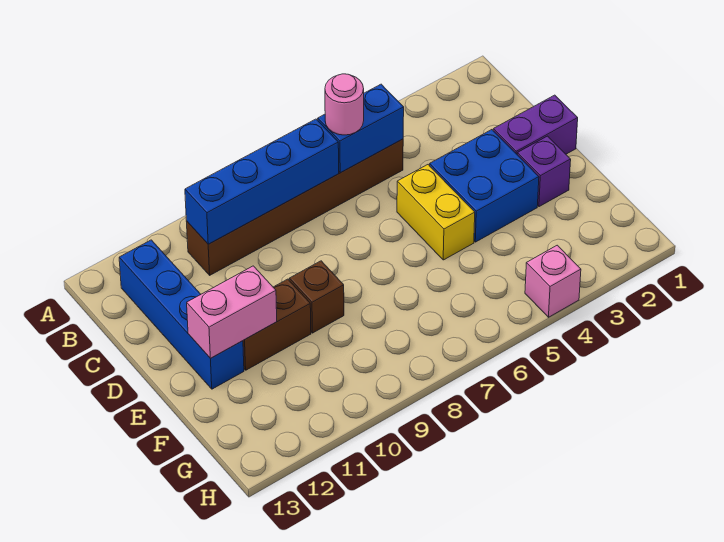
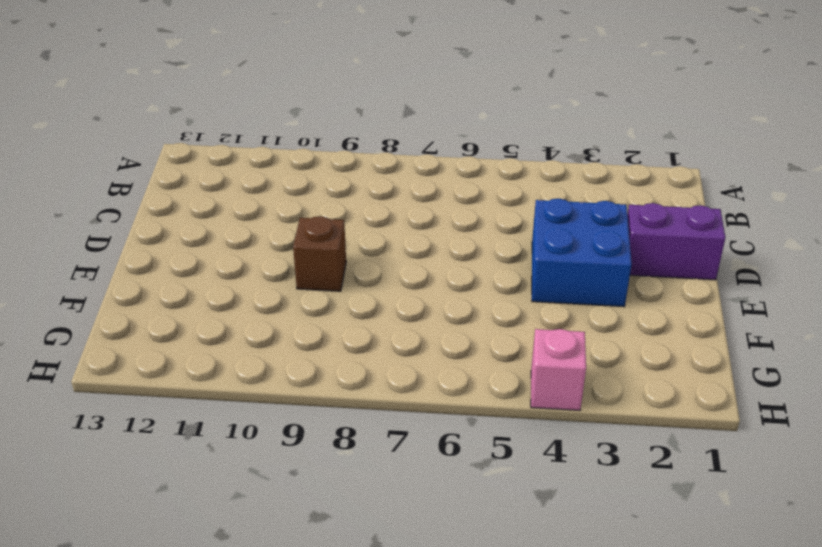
none -> brown brick B5:B10 level 1
none -> blue brick B12:E12 level 1
none -> yellow brick D5:E5 level 1

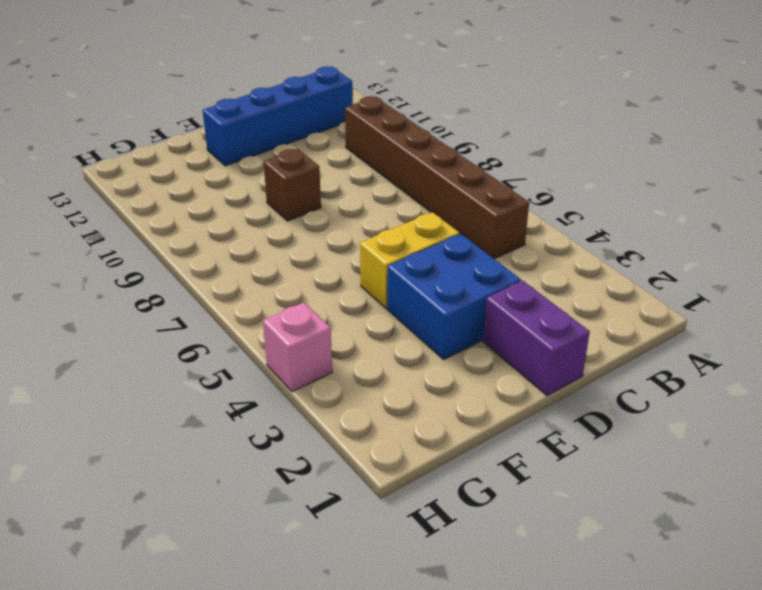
none -> purple brick E2 level 1
none -> brown brick E10:E11 level 1
none -> blue brick B5:B6 level 2

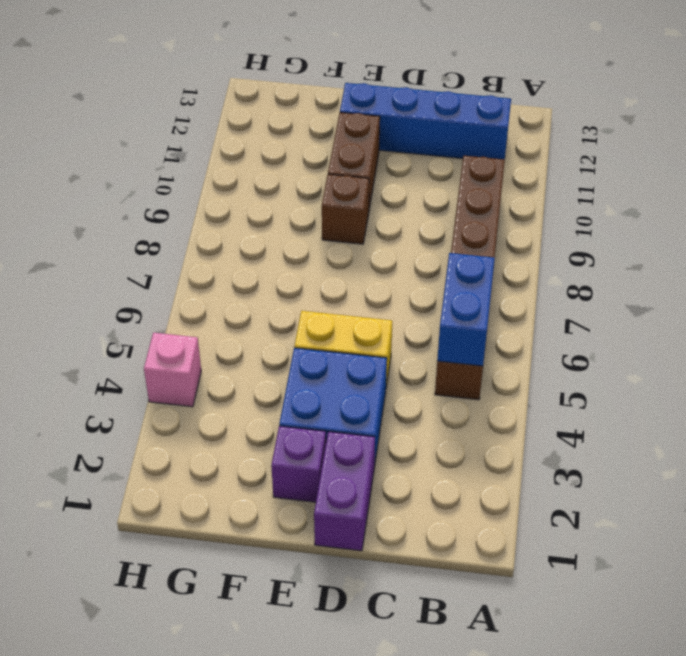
none -> blue brick B7:B10 level 2
none -> pink brick E11:E12 level 2
none -> pink round brick B6 level 3

